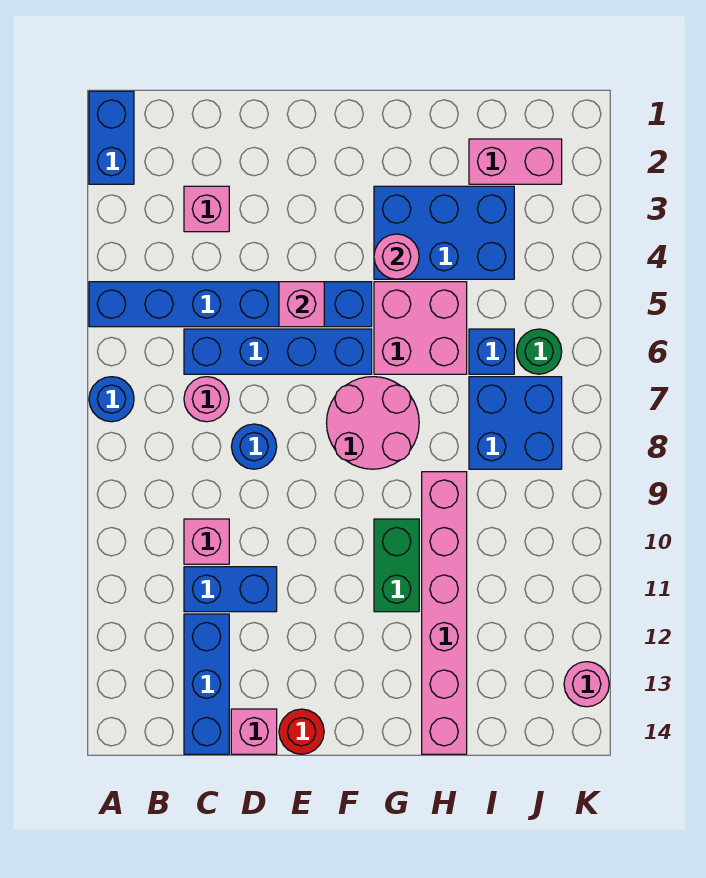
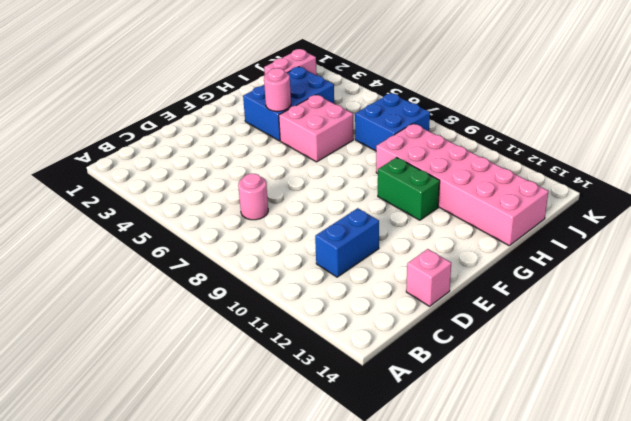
pink brick H9:I14 level 1 -> pink brick H9:H14 level 1
none -> blue brick A1:A2 level 1
none -> blue brick A5:F5 level 1
none -> blue round brick A7 level 1

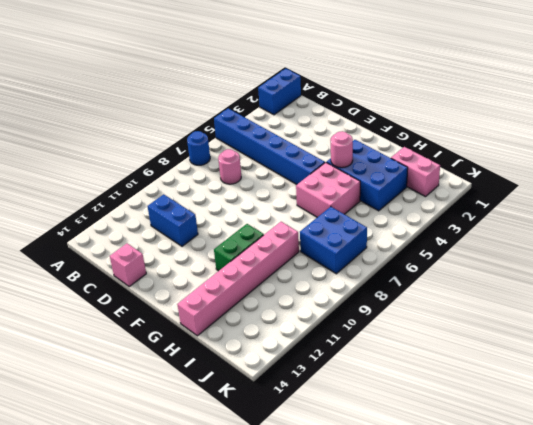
none -> pink brick C3 level 1
none -> blue brick C6:F6 level 1
none -> pink brick C10 level 1

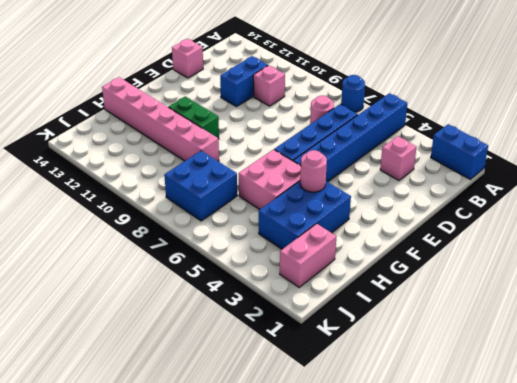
none -> blue brick C12:C14 level 1
none -> blue round brick D8 level 1
none -> red round brick E14 level 1

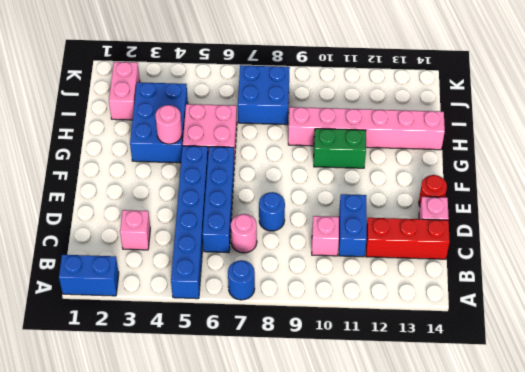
red brick C12:C14 level 1 -> blue brick C12:C14 level 1
none -> pink round brick F7:G8 level 1
none -> blue brick I6 level 1
none -> green round brick J6 level 1

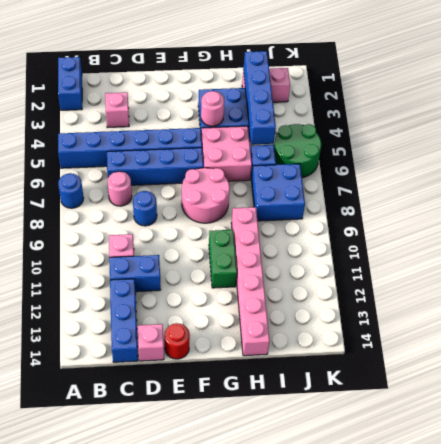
blue brick I2:I5 level 2 -> none
green round brick J5:K6 level 1 -> green round brick J6 level 1
none -> pink round brick K13 level 1
none -> pink brick E5 level 2

